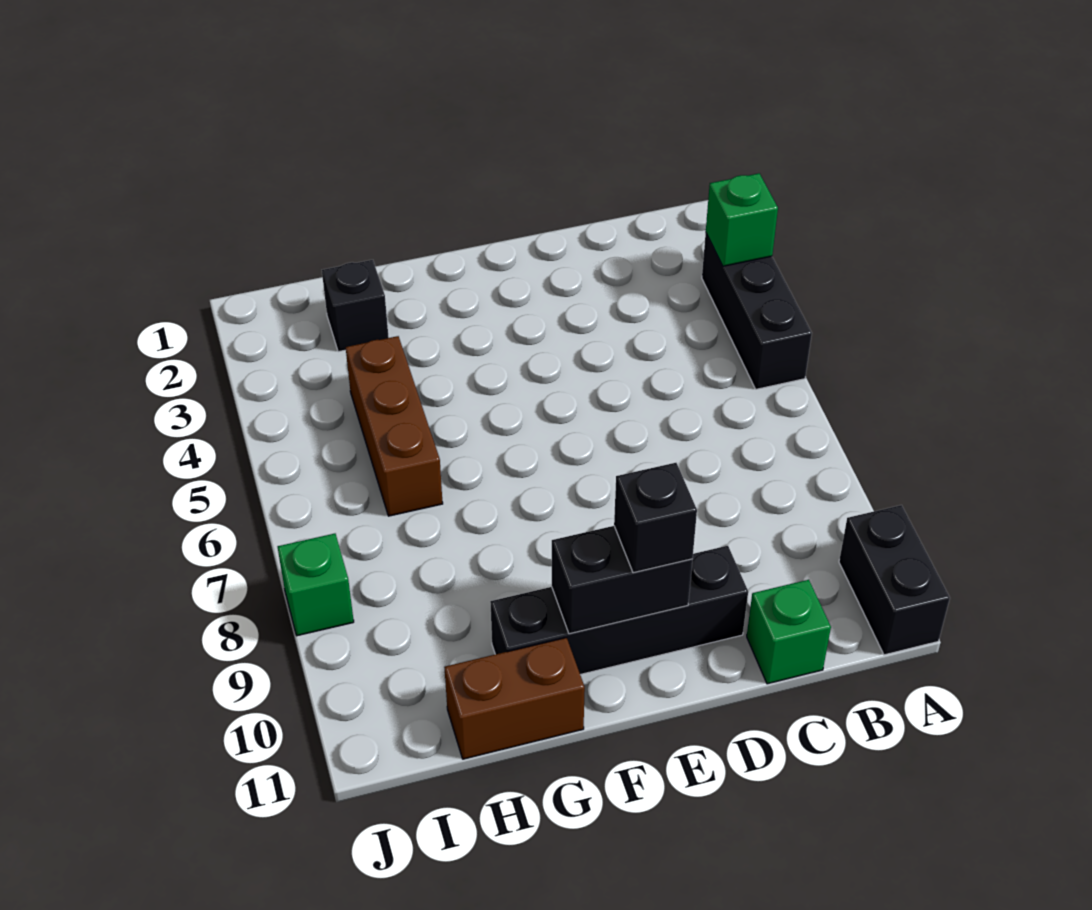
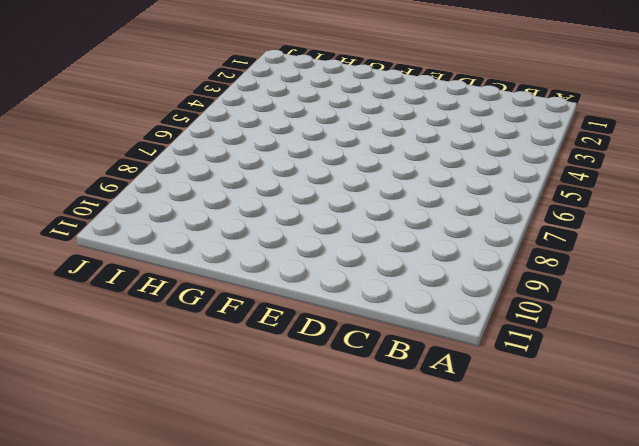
none -> black brick A3:A5 level 1
none -> black brick A10:A11 level 1

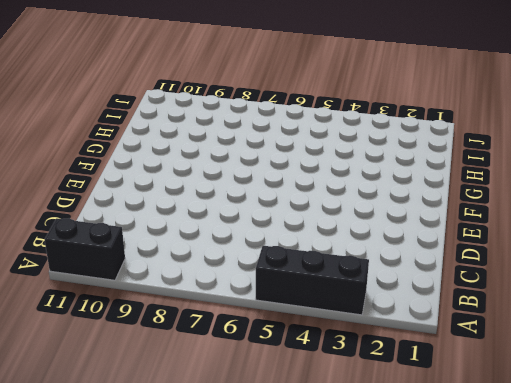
none -> green brick C11 level 1
none -> black brick D10:G10 level 1

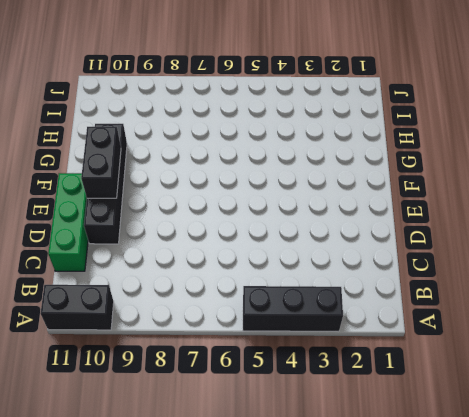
green brick C11:E11 level 1 -> green brick C11 level 1
none -> brown brick G11:H11 level 1
none -> black brick H2 level 1

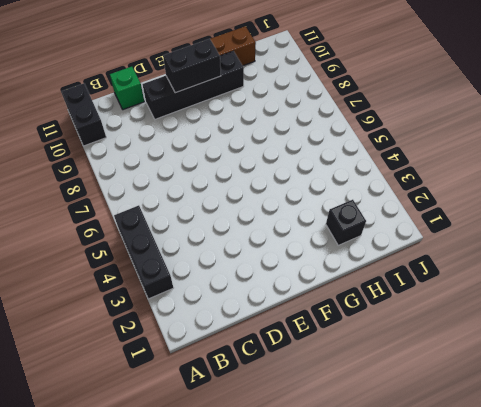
none -> brown brick H4:H6 level 1
none -> green brick J8 level 1

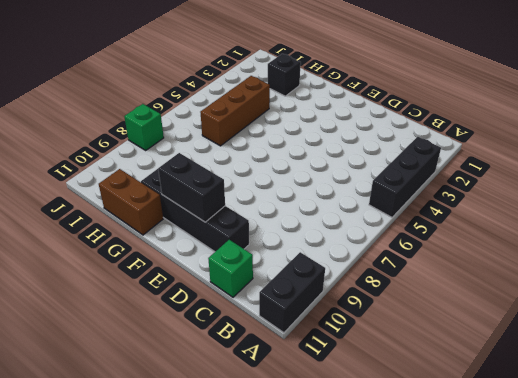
none -> green brick A3 level 2
none -> black brick E10 level 3

